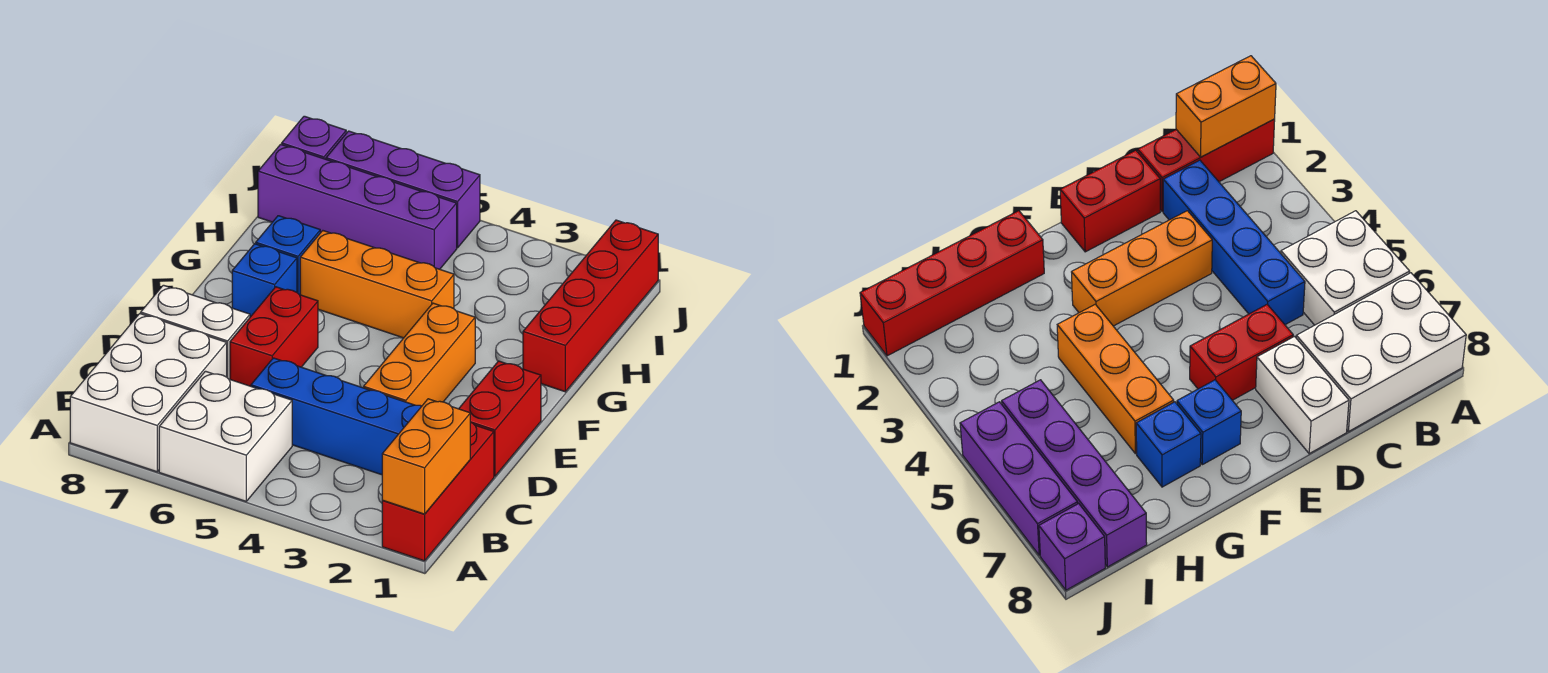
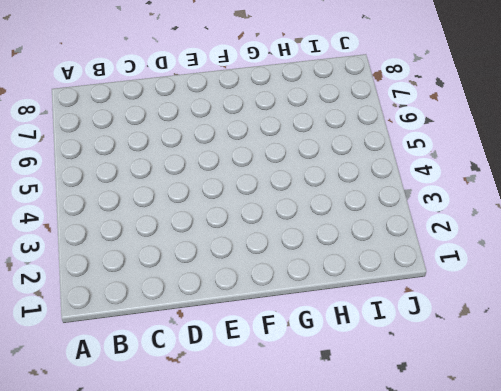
none -> red brick A1:C1 level 1
none -> white brick A5:B6 level 1
none -> white brick A7:C8 level 1

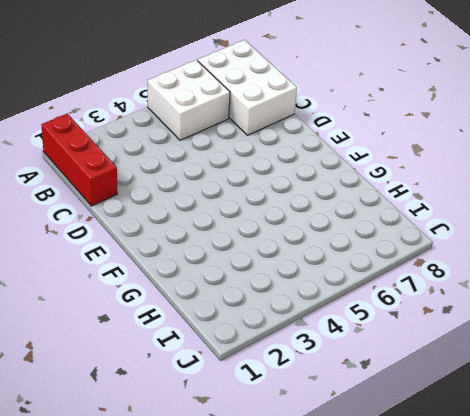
none -> blue brick C2:C5 level 1
none -> red brick D1:E1 level 1
none -> orange brick D3:F3 level 1

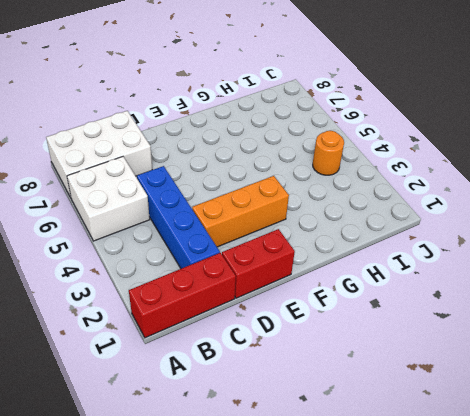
orange round brick I4 level 1 -> none
none -> red brick D6:E6 level 1
none -> white brick D7:D8 level 1
none -> blue brick F7 level 1

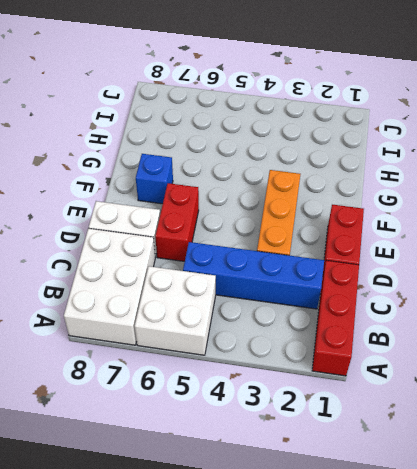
none -> red brick G1:J1 level 1
none -> orange brick G4:G6 level 1
none -> blue brick G7 level 1

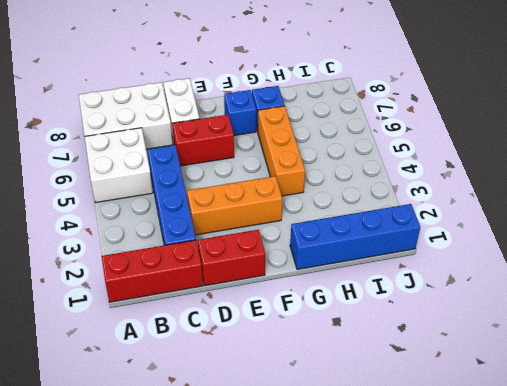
blue brick G1:J1 level 1 -> red brick G1:J1 level 1
none -> purple brick I5:I8 level 1
none -> purple brick J5:J7 level 1
none -> purple brick J8 level 1

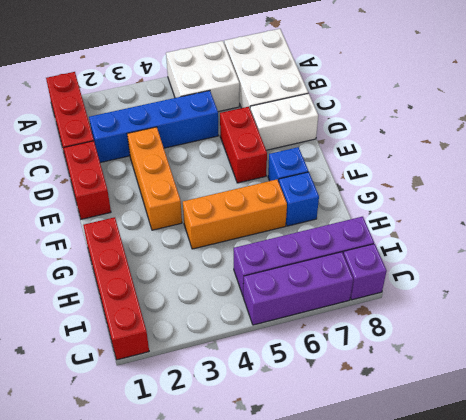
none -> orange brick A1:B1 level 2

